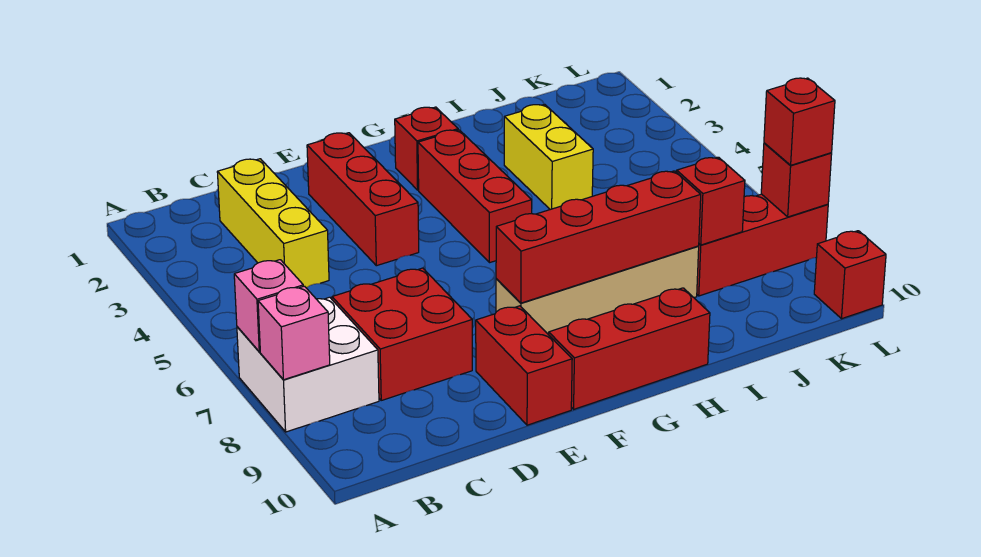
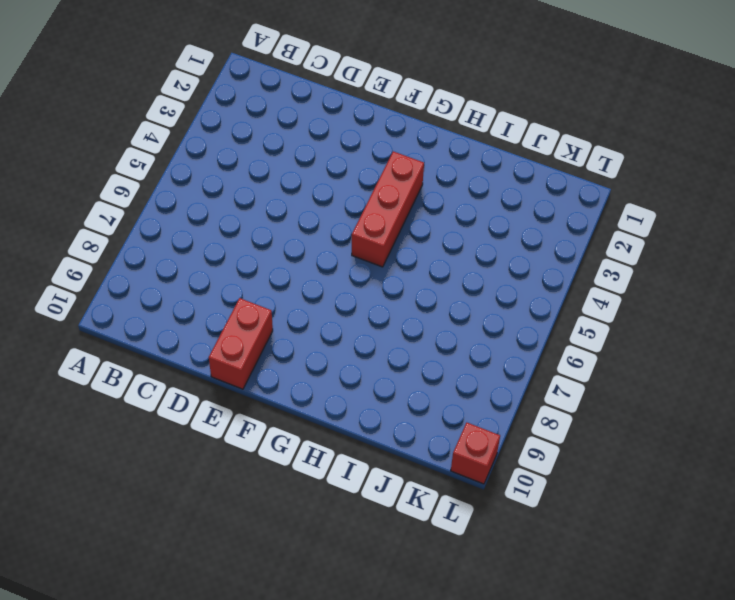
none -> white brick A7:B8 level 1
none -> yellow brick C2:C4 level 1
none -> red brick C7:D8 level 1

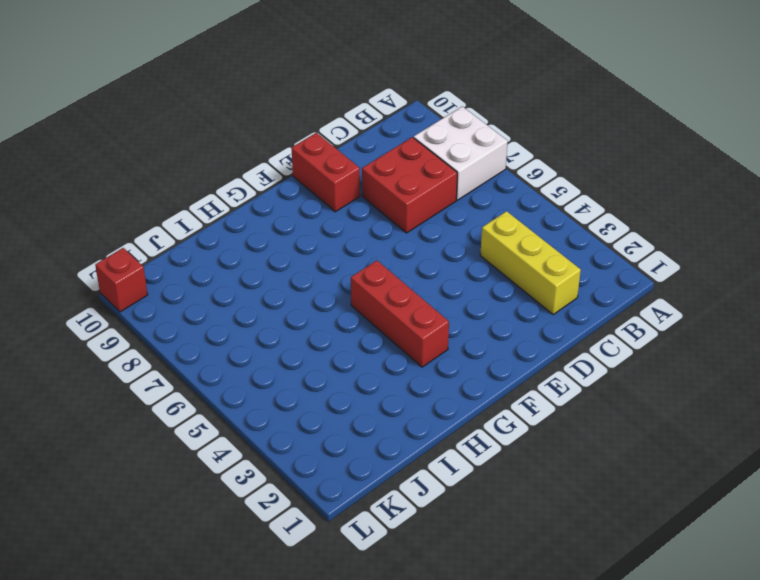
none -> red brick E2:E4 level 1
none -> tan brick F8:I8 level 1
none -> red brick F10:H10 level 1

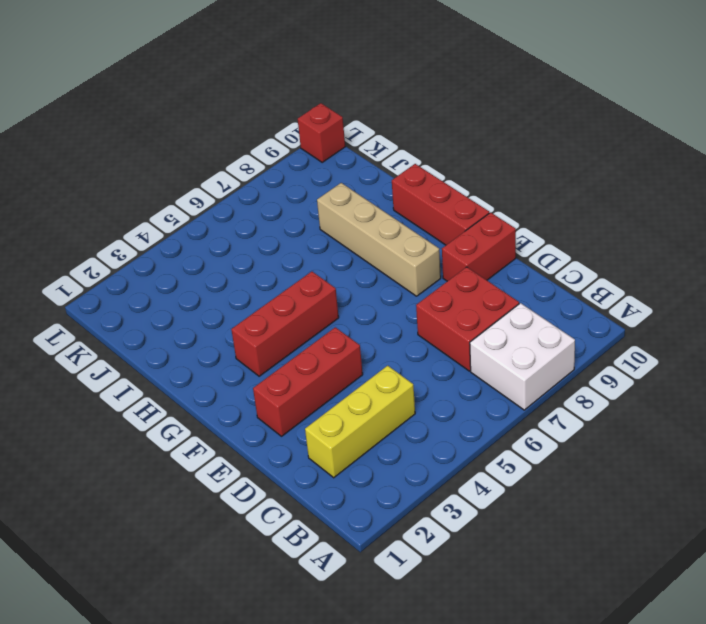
none -> red brick G2 level 1
none -> yellow brick I3:I4 level 1
none -> red brick J8:L8 level 1

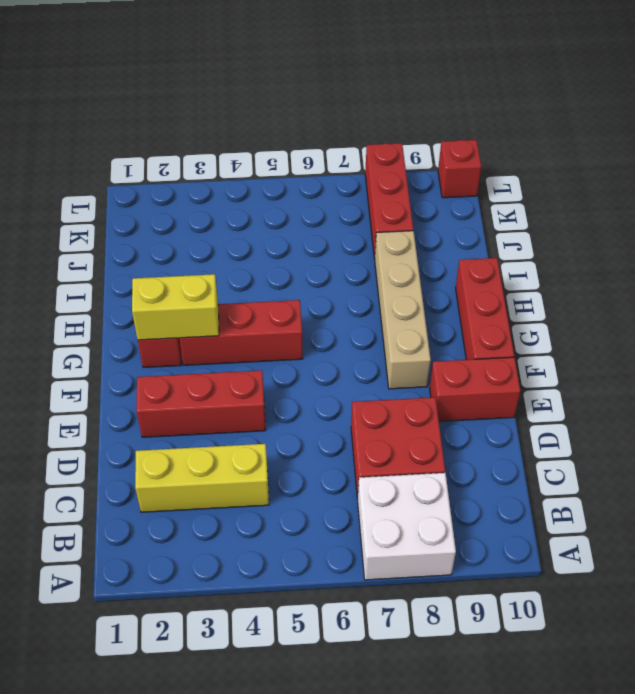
yellow brick G2:G3 level 2 -> yellow brick I3:I4 level 1
none -> pink brick A7 level 2
none -> pink brick A8 level 2
none -> red brick F8:I8 level 2

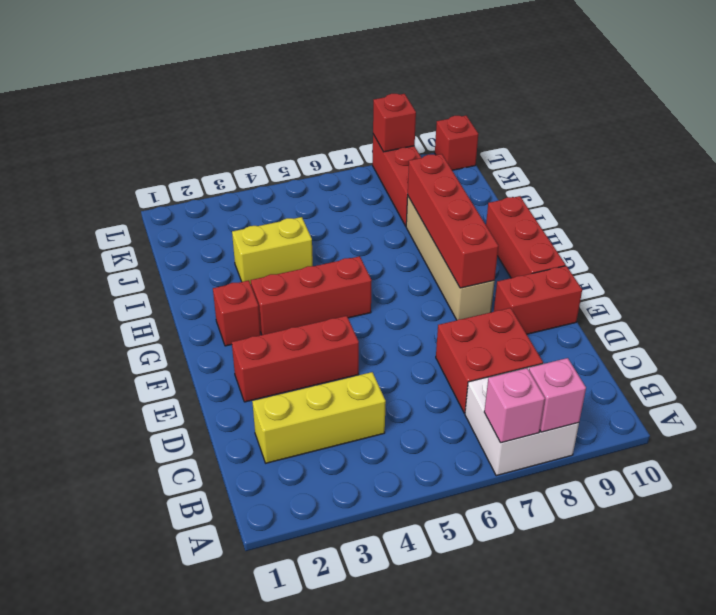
none -> red brick J8 level 2
none -> red brick L8 level 3

